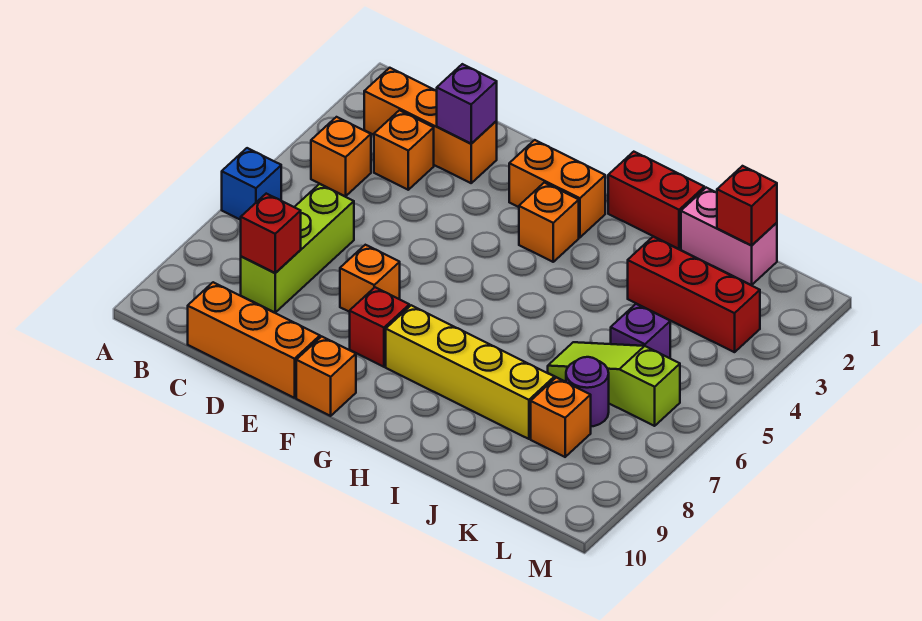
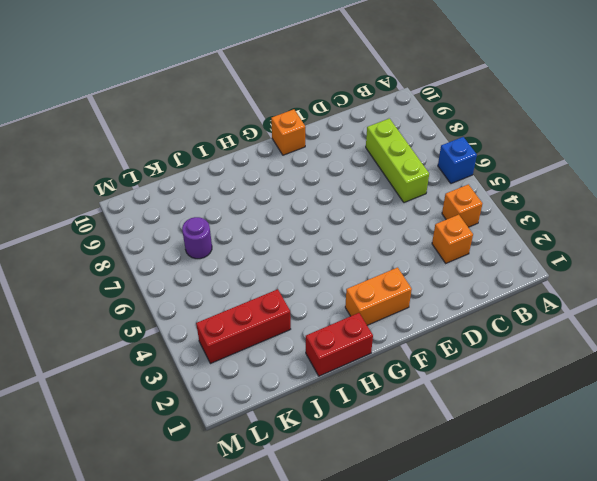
none -> orange brick B2:D2 level 1
none -> orange brick C10:E10 level 1
none -> orange brick E7 level 1

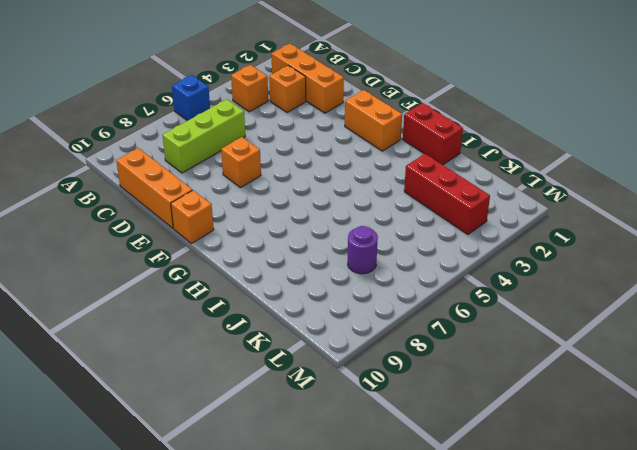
none -> red brick F8 level 1
none -> orange brick G3 level 1
none -> yellow brick G8:J8 level 1

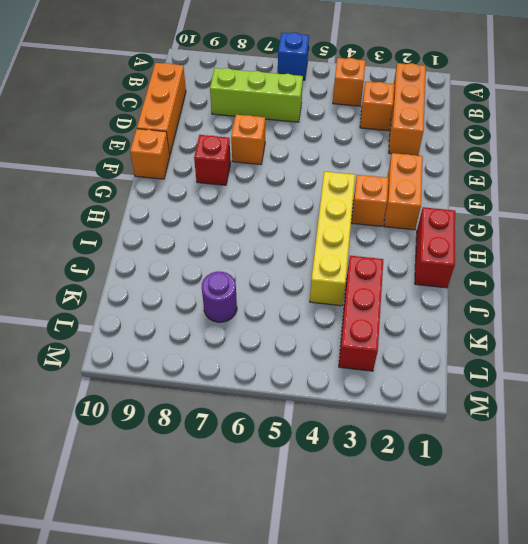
yellow brick G4:J4 level 1 -> yellow brick G8:J8 level 1
none -> pink brick J1:K1 level 1
none -> lime slope J6:L6 level 1 top L
none -> purple brick K5 level 1

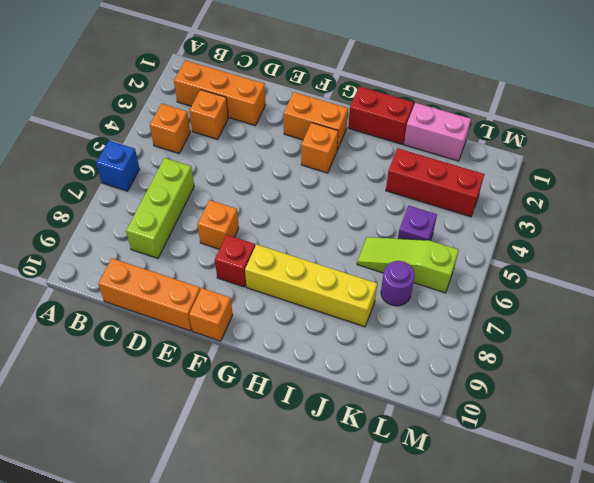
none -> orange brick K8 level 1
none -> red brick C8 level 2
none -> purple brick D2 level 2

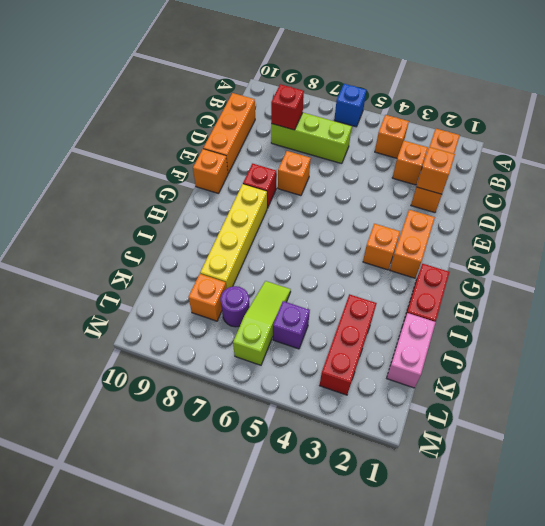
orange brick D2 level 2 -> purple brick D2 level 2
none -> red brick K1 level 2

